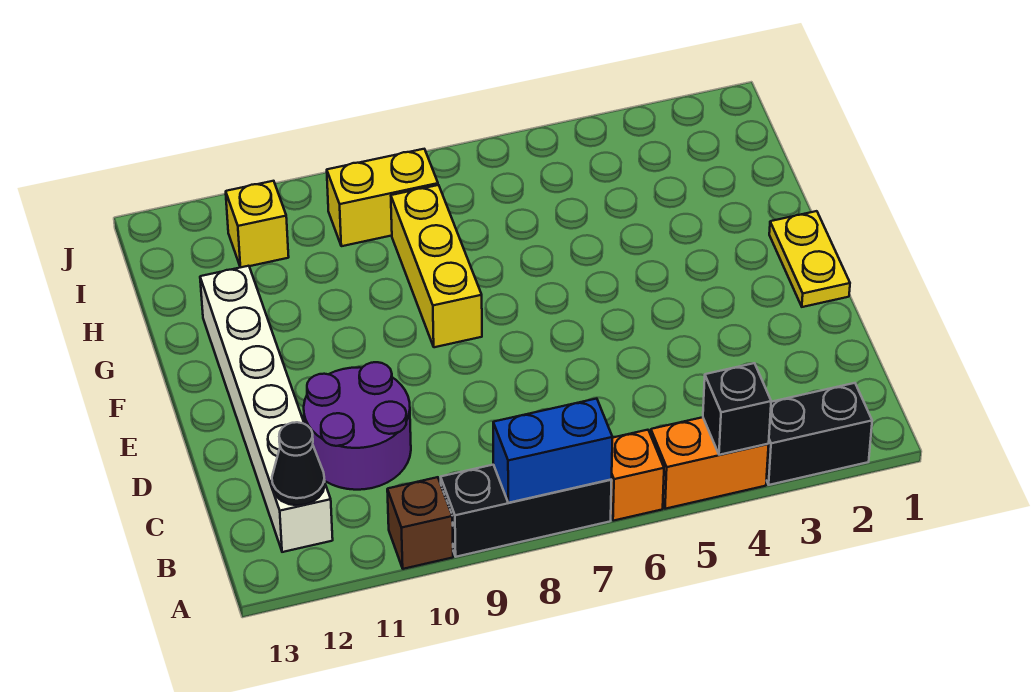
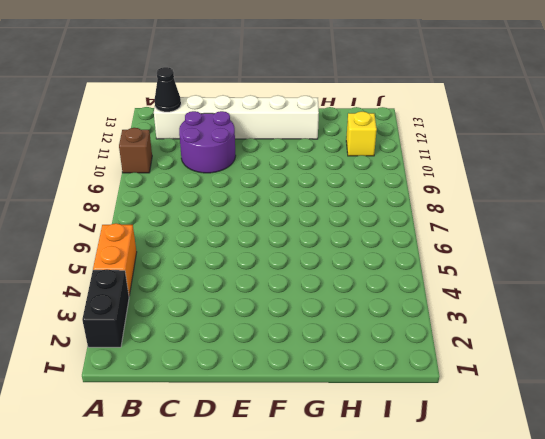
none -> orange brick A6 level 1
none -> black brick A7:A9 level 1
none -> yellow plate E1:F1 level 1

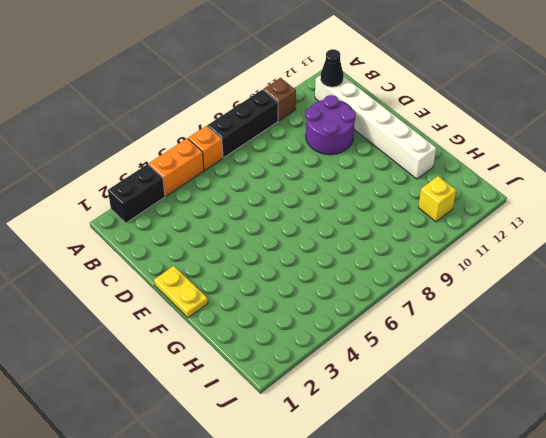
none -> yellow brick F8:H8 level 1
none -> yellow brick I8:I9 level 1
none -> black brick A4 level 2

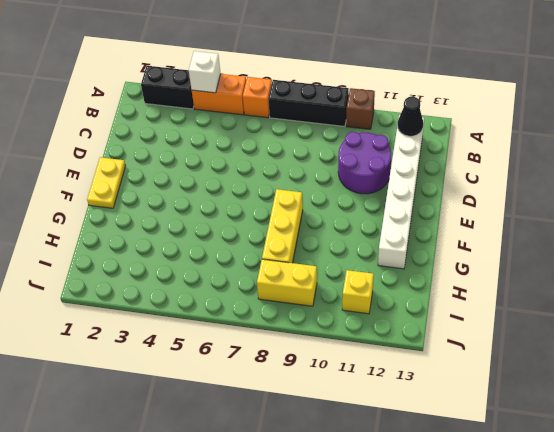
white brick A4 level 2 -> black brick A4 level 2
none -> blue brick A7:A8 level 2

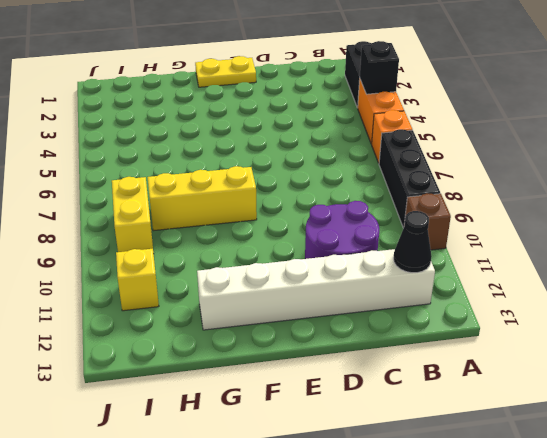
none -> blue brick A7:A8 level 2

